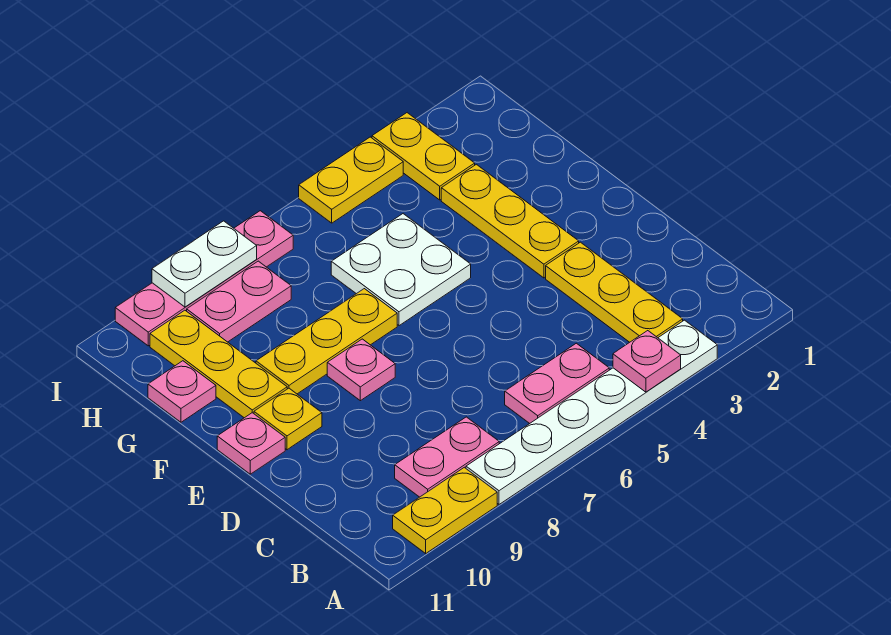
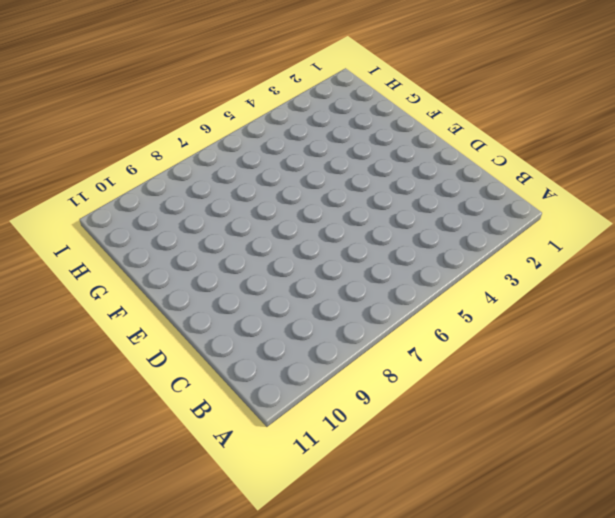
none -> white plate A3:A8 level 1
none -> yellow plate A9:A10 level 1
none -> yellow plate B3:D3 level 1

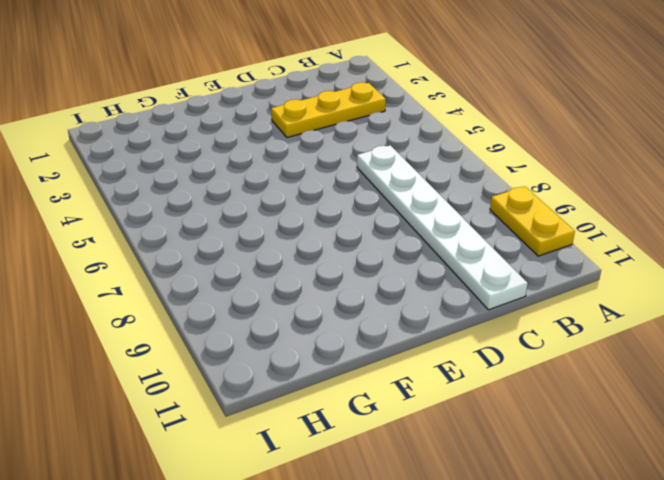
white plate C6:C11 level 1 -> white plate A3:A8 level 1
none -> pink plate B5:B6 level 1
none -> pink plate B8:B9 level 1
none -> yellow plate E3:G3 level 1

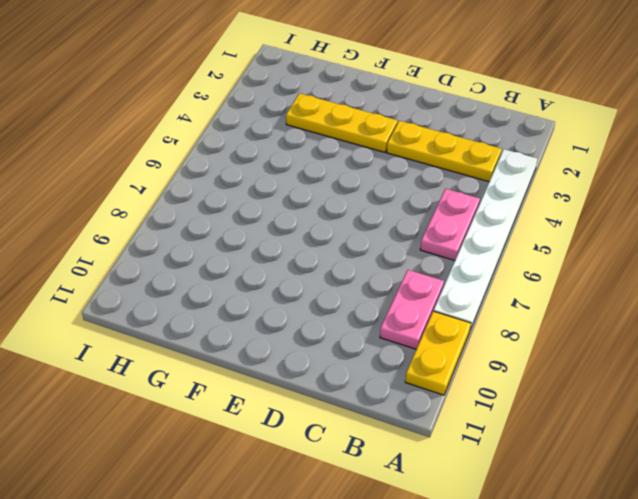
none -> pink plate E8 level 1
none -> yellow plate E10 level 1
none -> pink plate E11 level 1

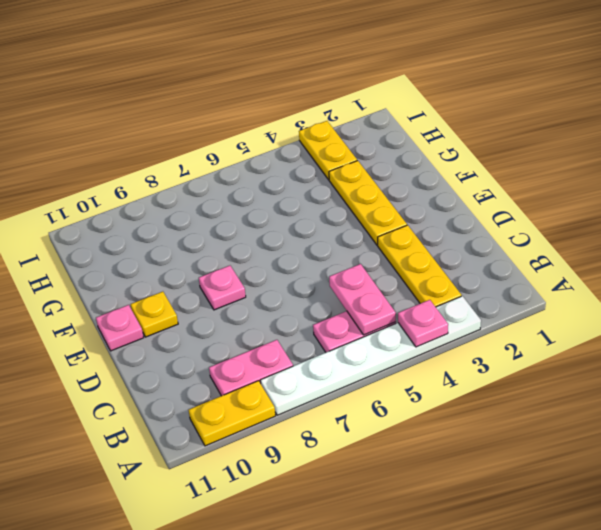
pink plate B5:C5 level 2 -> pink plate H8:H9 level 1
none -> white plate F5:G6 level 1
none -> yellow plate F7:F9 level 1
none -> yellow plate F10:H10 level 1

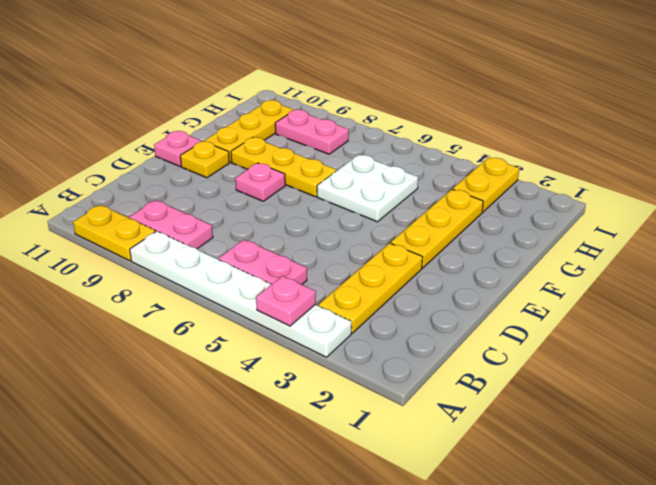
none -> pink plate G11 level 1
none -> yellow plate I4:I5 level 1
none -> pink plate I7:I10 level 1

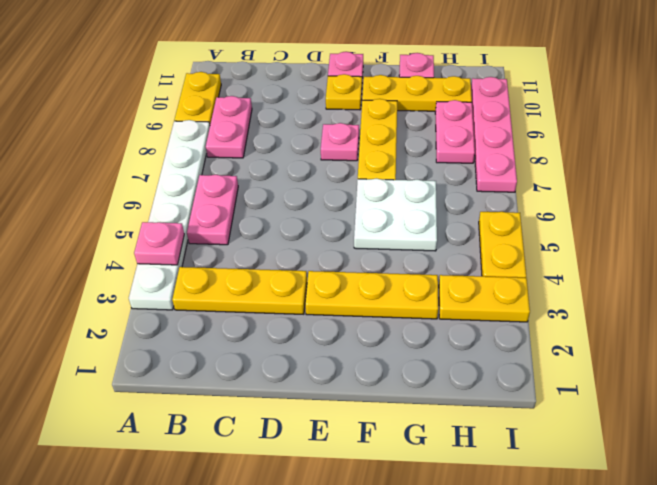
none -> white plate I8:I9 level 2

